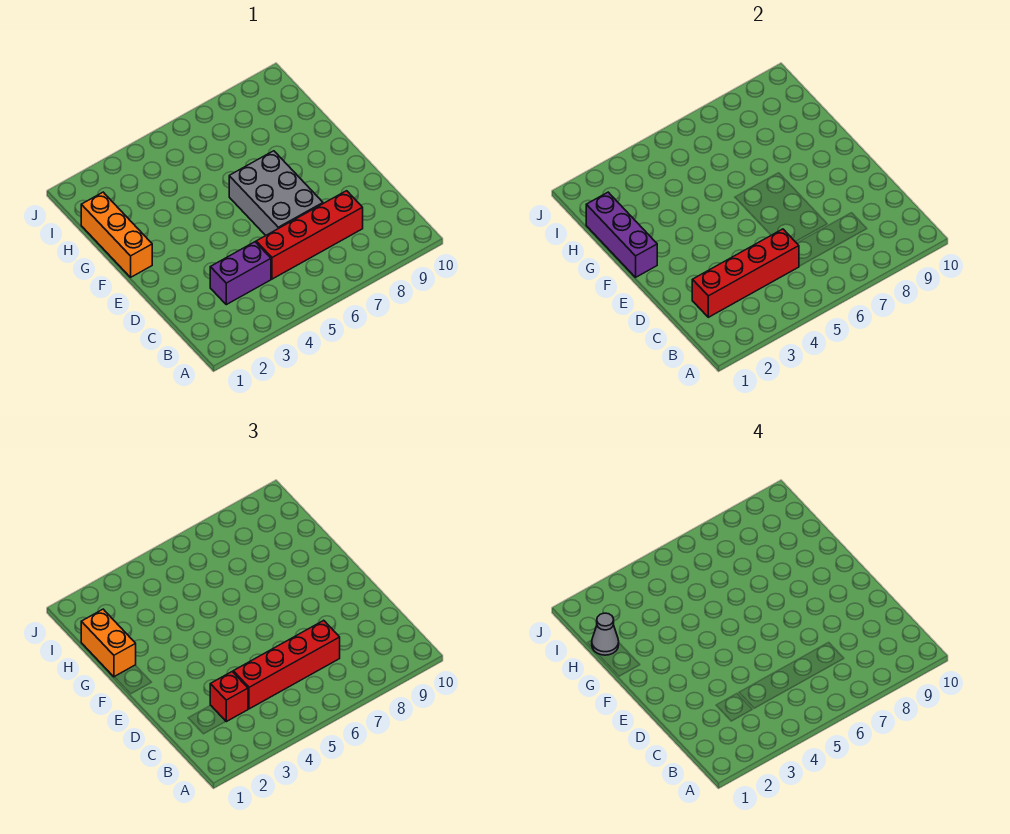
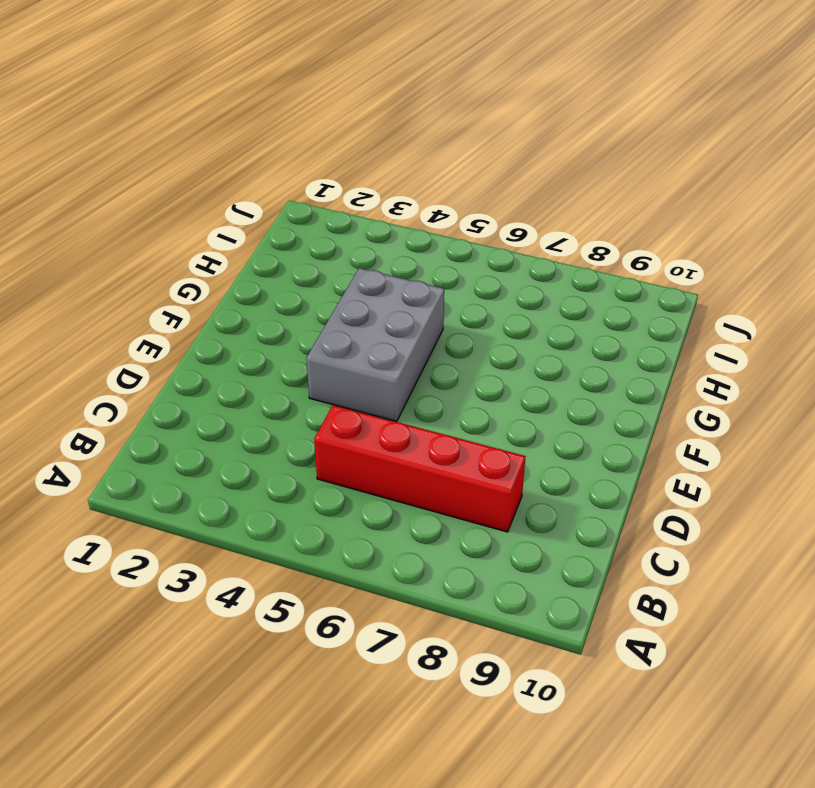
grey brick E4:G5 level 1 -> grey brick D6:F7 level 1
none -> purple brick C3:C4 level 1
none -> orange brick F1:H1 level 1

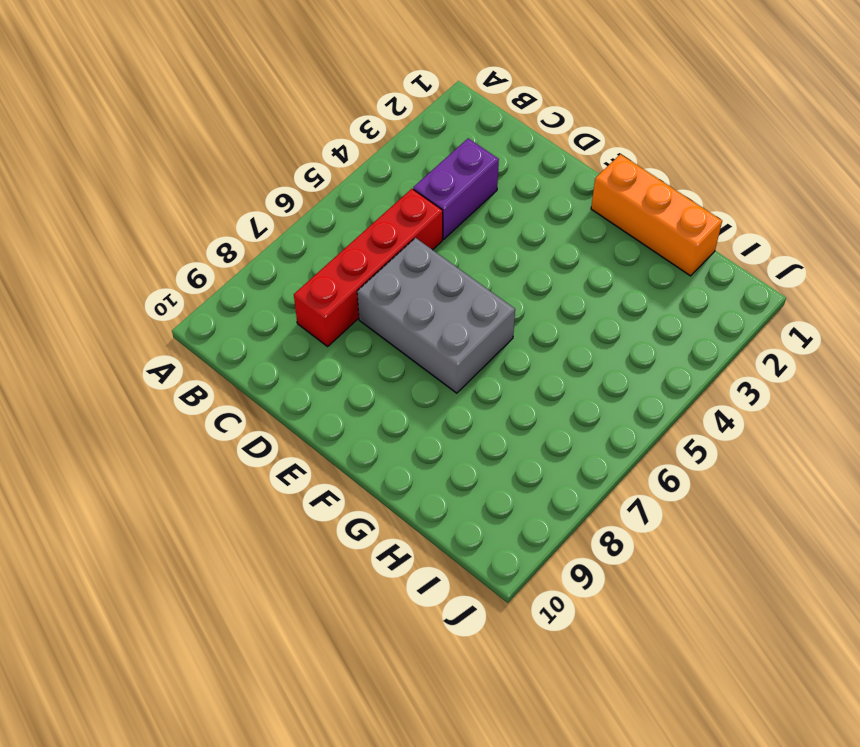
none -> red brick C2:C5 level 2
none -> purple brick F1:H1 level 2

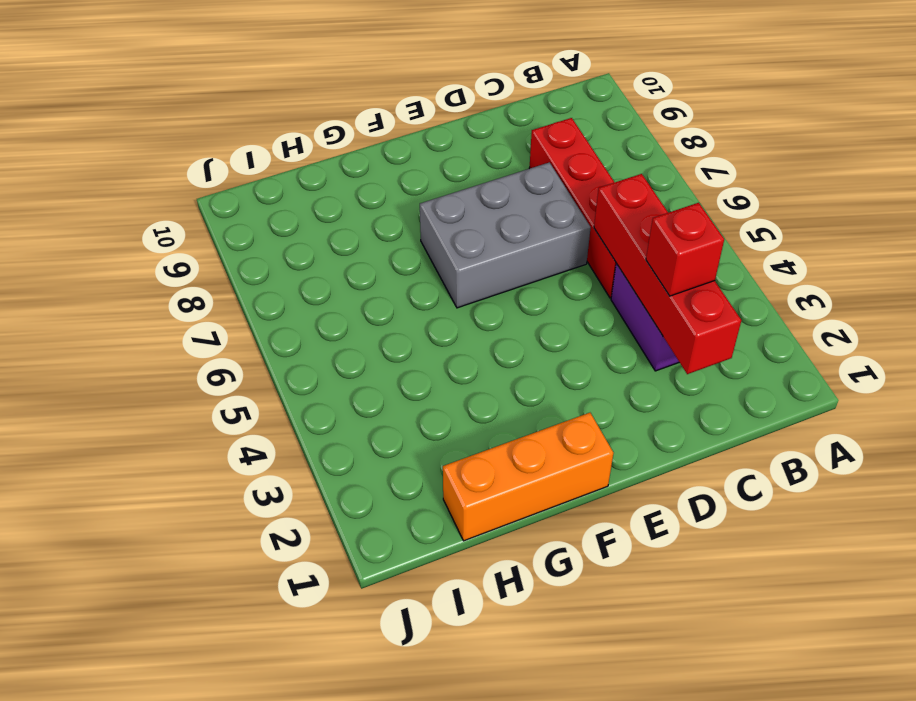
none -> purple brick F1:H1 level 2
none -> red brick C4:C7 level 3

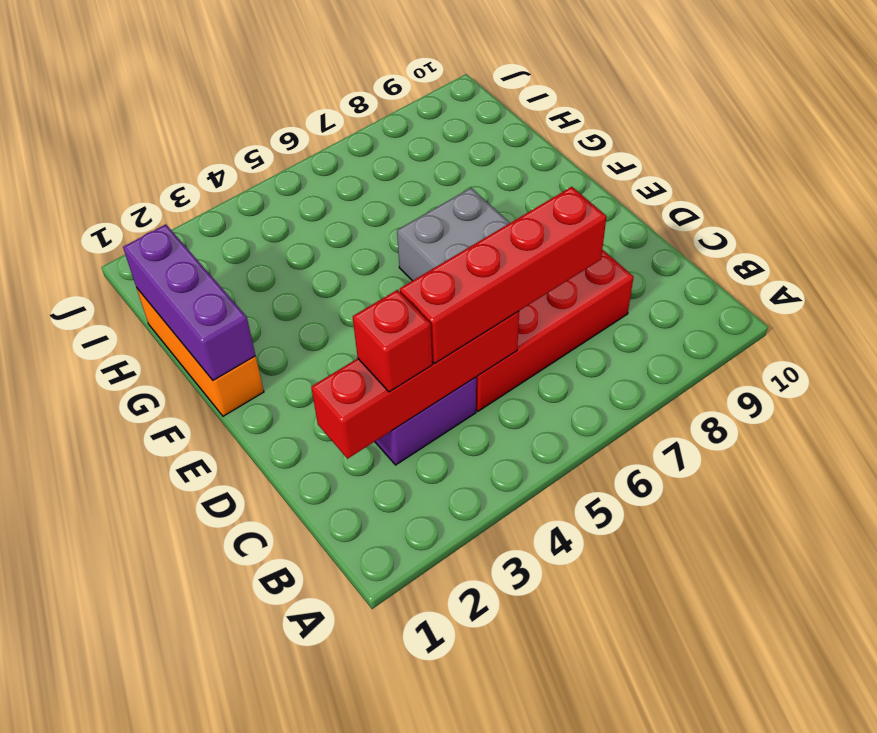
none -> orange brick G1:H1 level 3
none -> grey cone H1 level 4

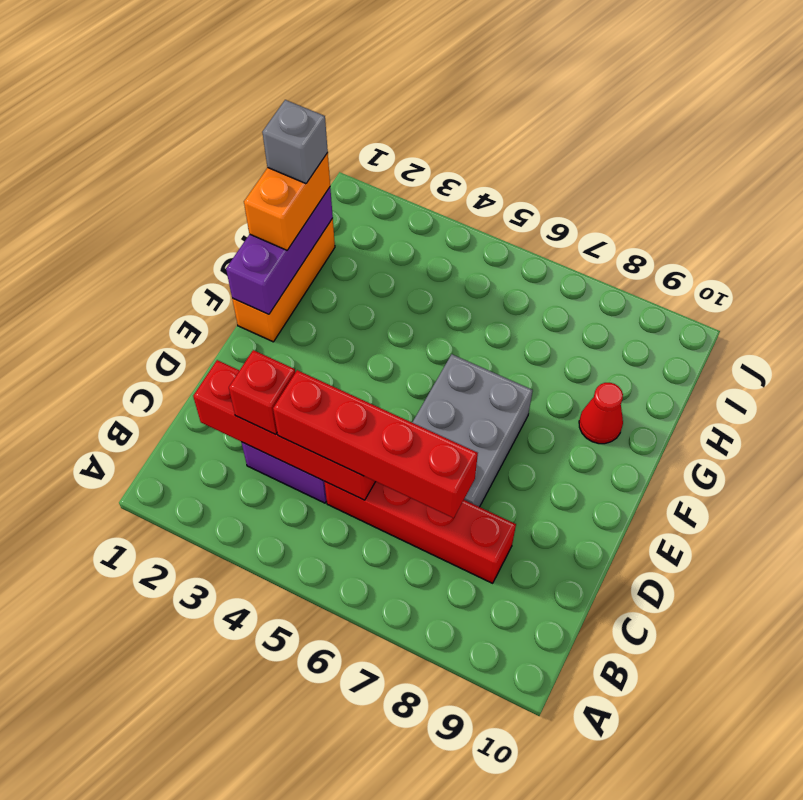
red cone G9 level 1 -> none
grey brick H1 level 4 -> grey cone H1 level 4

